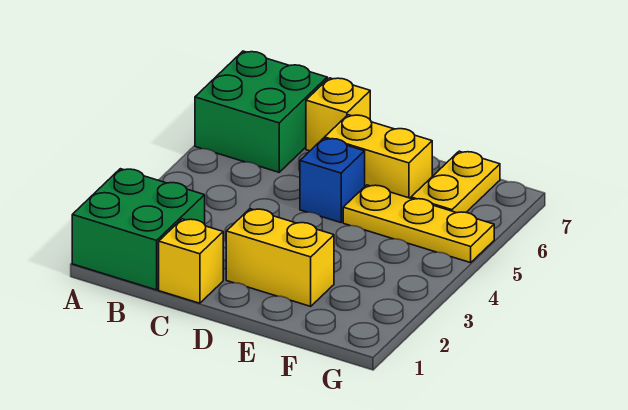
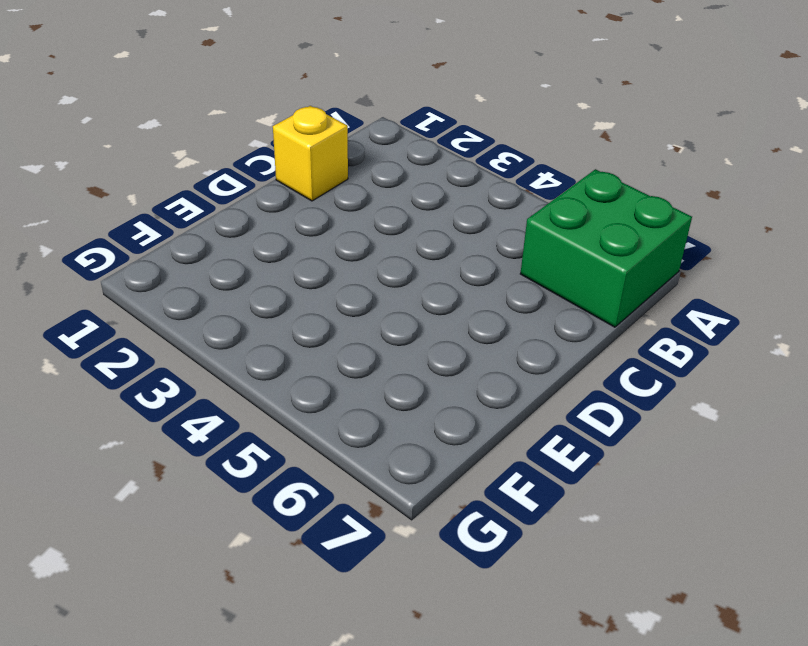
none -> green brick A1:B2 level 1
none -> yellow brick C7 level 1

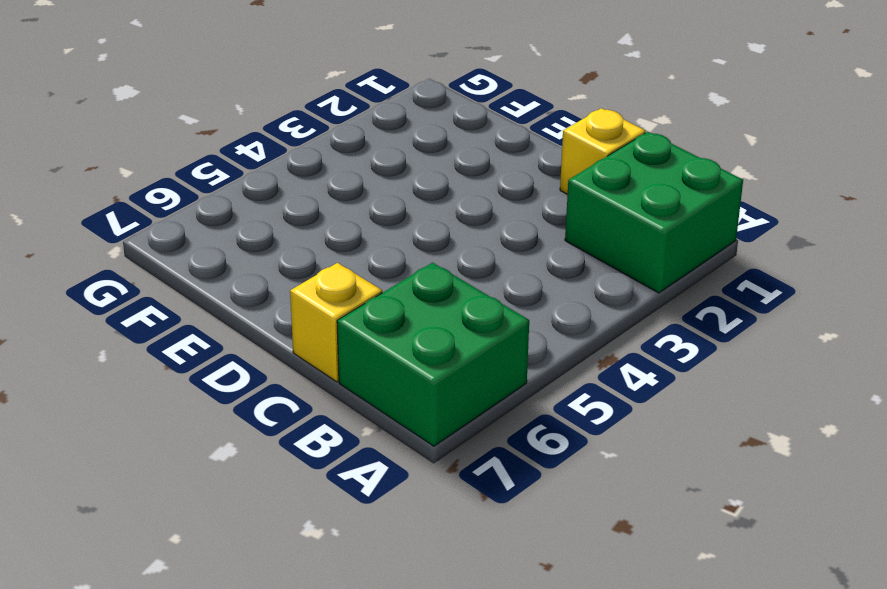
none -> yellow brick D2:E2 level 1
none -> blue brick D5 level 1

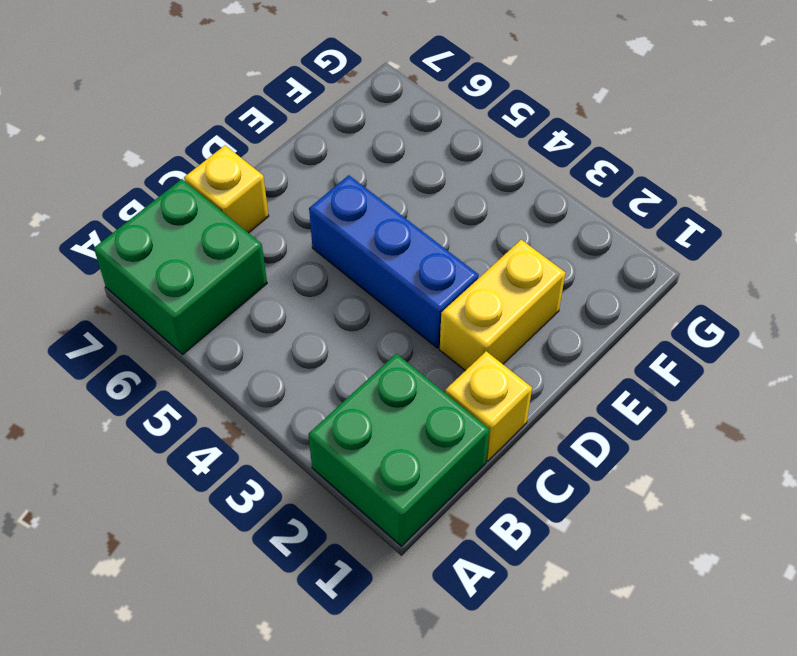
blue brick D3:D5 level 1 -> blue brick D5 level 1
none -> yellow brick D6:E6 level 1
none -> yellow plate E5:G5 level 1

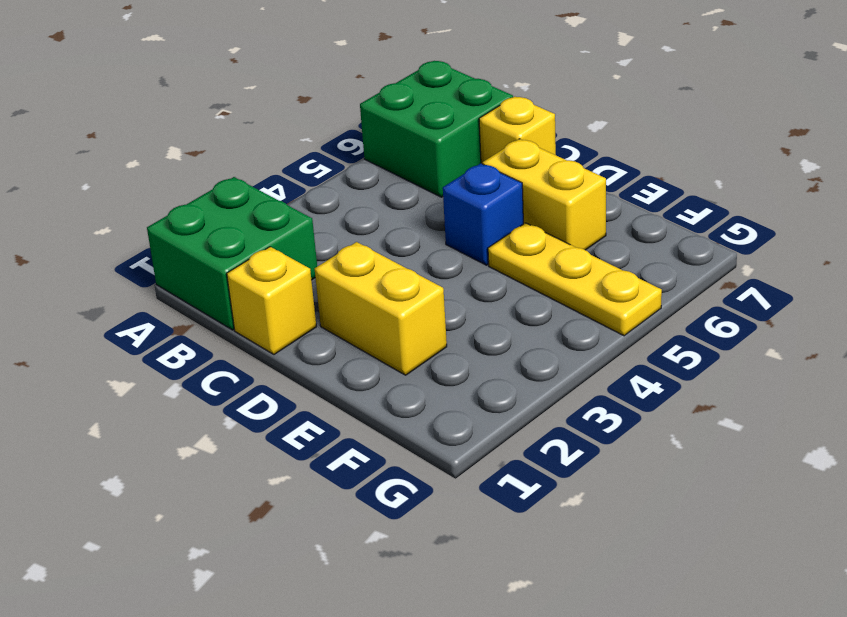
none -> yellow plate F6:F7 level 1

